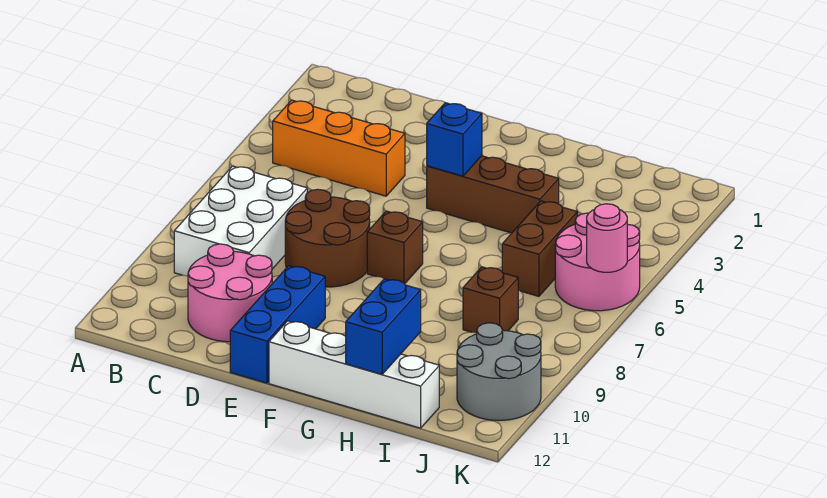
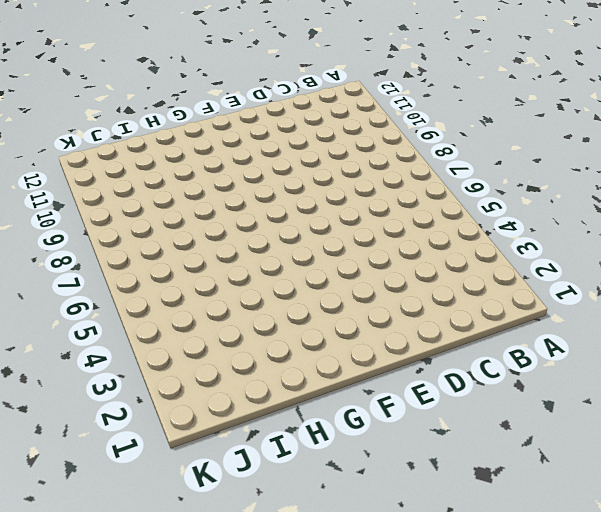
none -> orange brick B4:D4 level 1
none -> white brick B7:C9 level 1
none -> pink round brick C10:D11 level 1

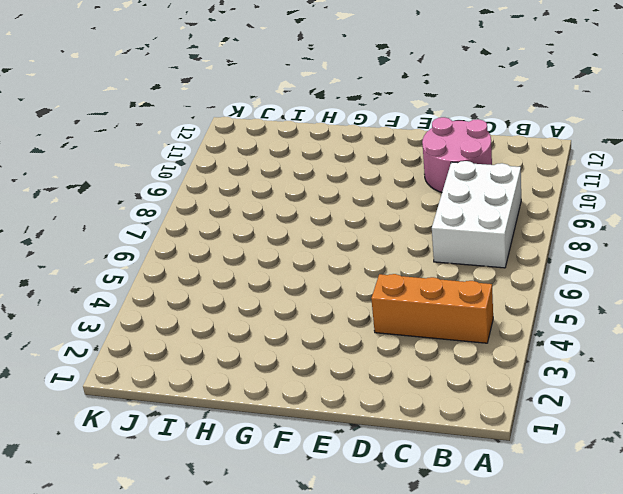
none -> brown round brick D7:E8 level 1
none -> blue brick E10:E12 level 1
none -> brown brick F4:H4 level 1

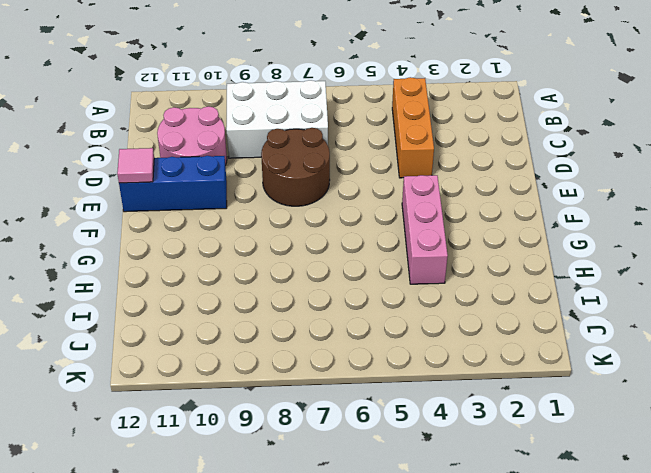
pink tile E12 level 2 -> none
pink brick F4:H4 level 1 -> brown brick F4:H4 level 1
none -> brown brick F7 level 1
none -> white brick F12:I12 level 1
none -> brown brick I5:I6 level 1

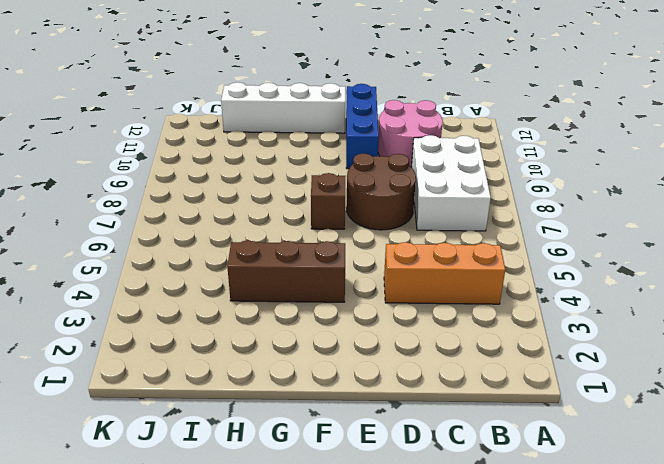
none -> brown brick I5:I6 level 1
none -> brown brick I8 level 1
none -> pink round brick J5:K6 level 1

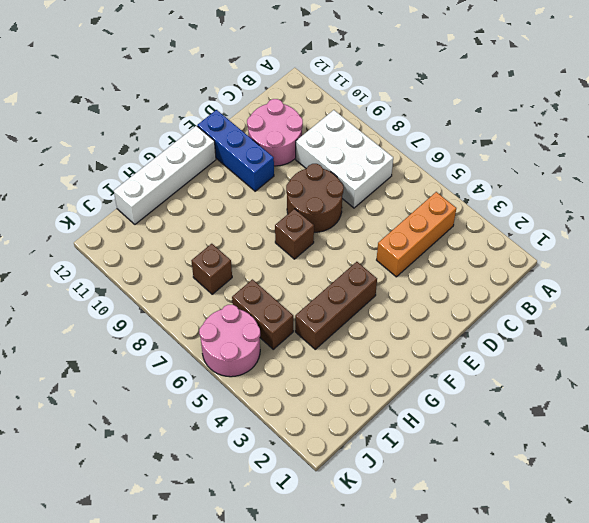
none -> grey round brick J10:K11 level 1
none -> blue brick F4 level 2
none -> blue brick H11:H12 level 2

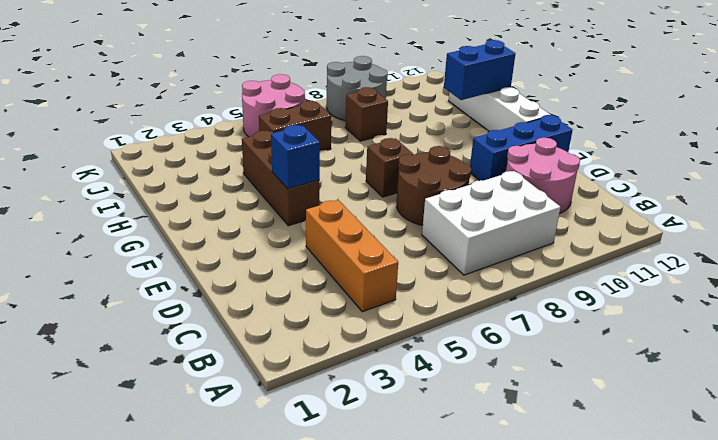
grey round brick J8:K9 level 1 -> grey round brick J10:K11 level 1
none -> pink round brick K6 level 2

